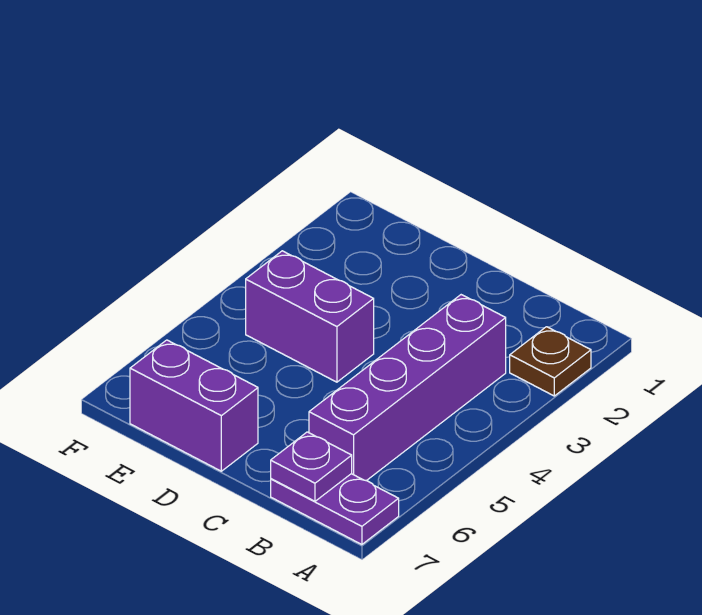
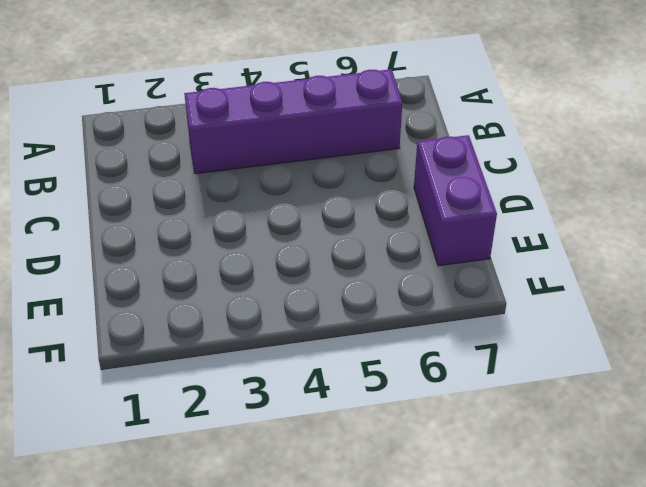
none -> brown plate A2 level 1
none -> purple plate A7:B7 level 1

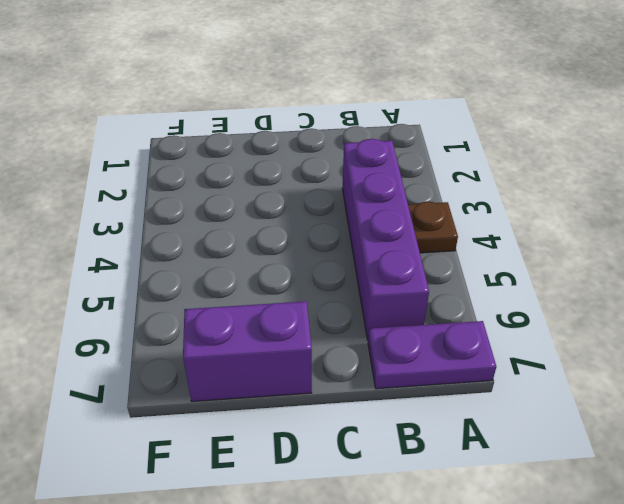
brown plate A4 level 1 -> brown plate A2 level 1
none -> purple brick D4:E4 level 1
none -> purple plate B7 level 2

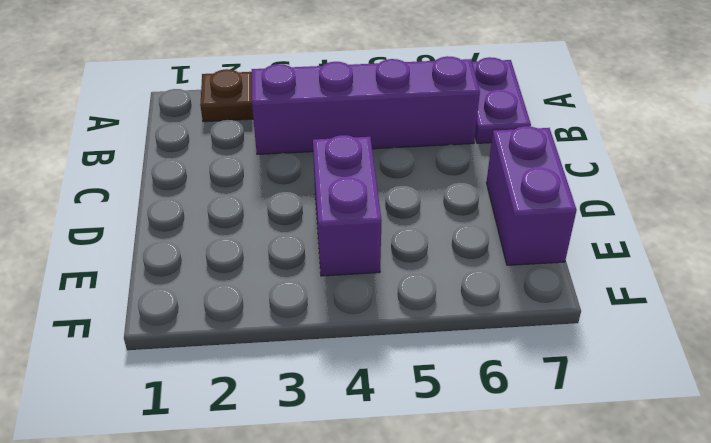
none -> purple plate B7 level 2

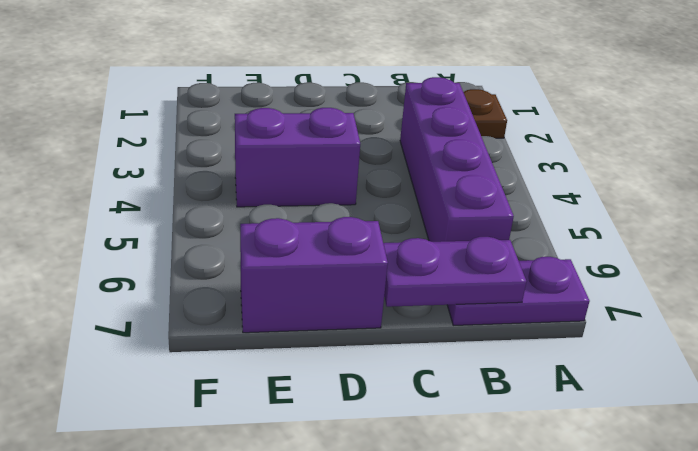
purple plate B7:C7 level 2 -> purple plate B7 level 2

